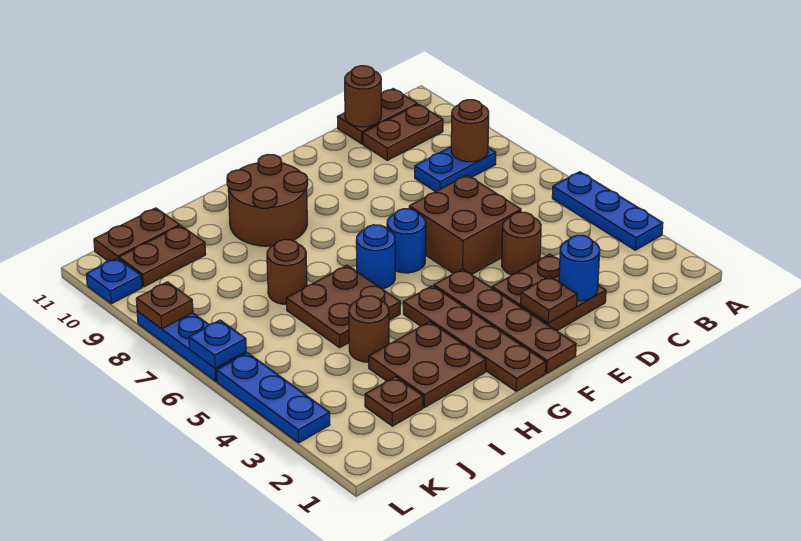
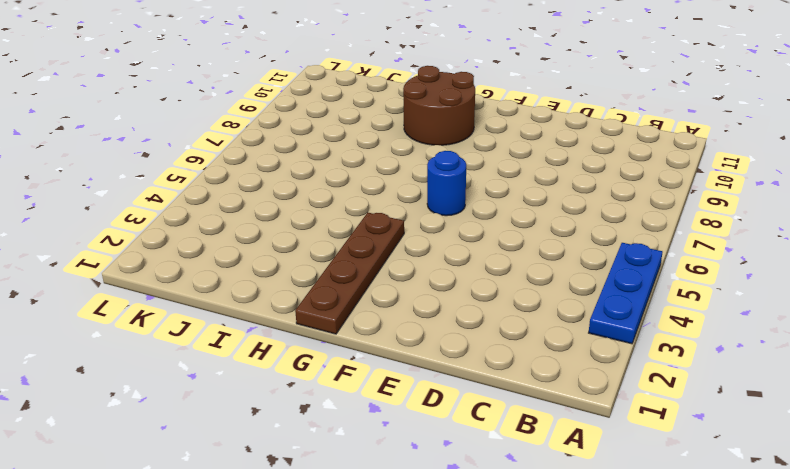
none -> blue plate B8:C8 level 1
none -> brown plate B10:C10 level 1
none -> brown plate B11:C11 level 1

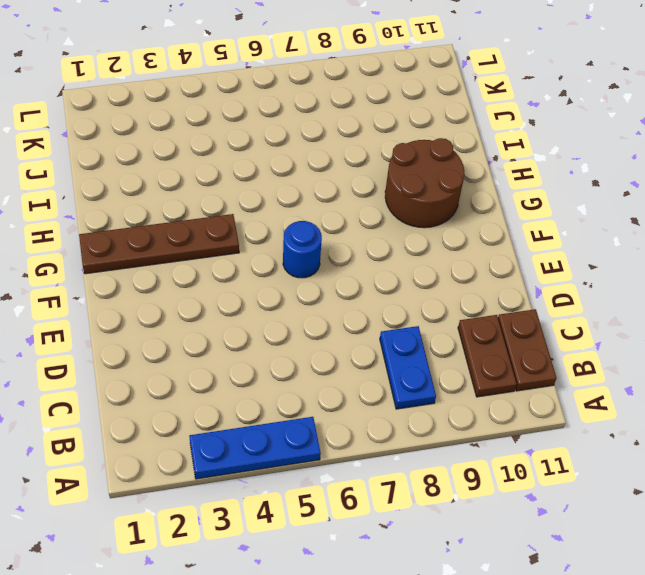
none -> brown plate D2:E3 level 1
none -> brown round brick D4 level 1
none -> brown brick D5:E6 level 1

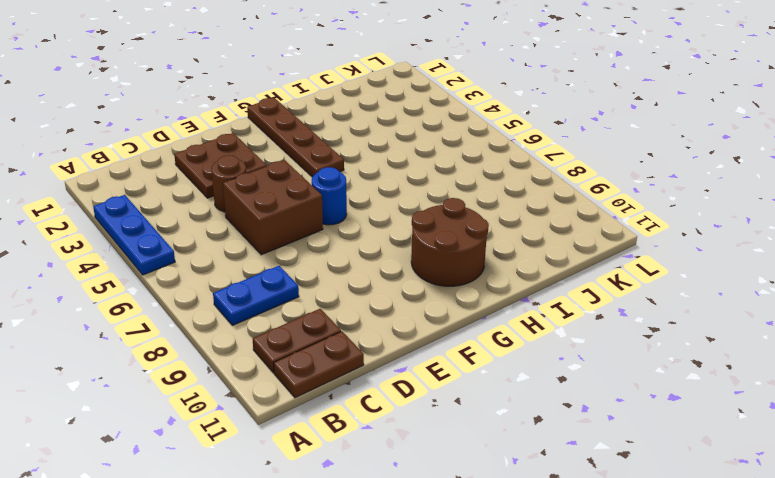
none -> brown plate F1:F4 level 1
none -> blue round brick G6 level 1
none -> brown plate H2:I3 level 1

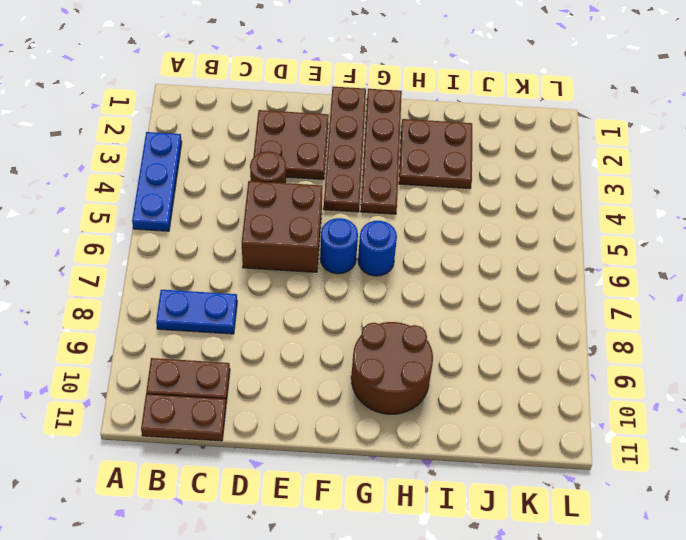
none -> brown plate H5:I6 level 1
none -> brown round brick I4 level 1
none -> brown round brick I7 level 1

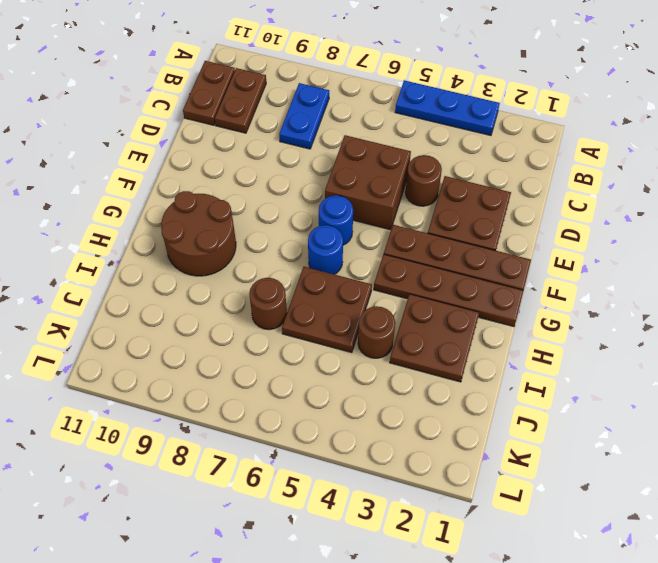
none -> brown plate J2 level 1
none -> brown plate J10:K10 level 1
none -> brown plate J11:K11 level 1

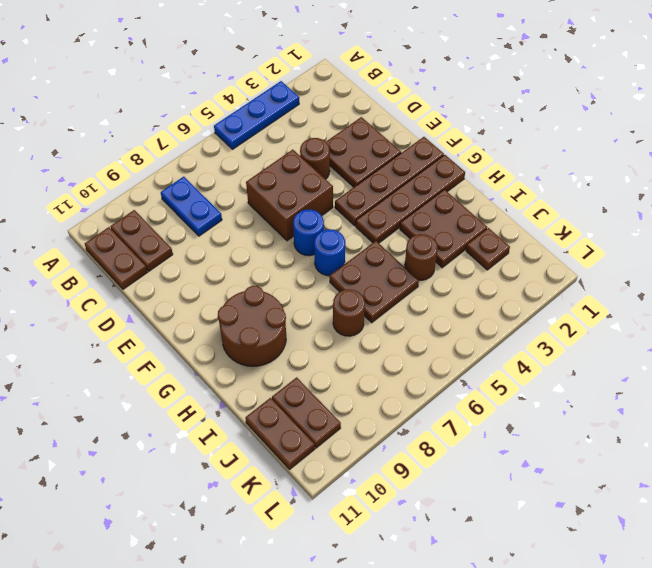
none -> blue plate L3:L5 level 1
none -> blue plate L6:L8 level 1
none -> blue plate L10 level 1

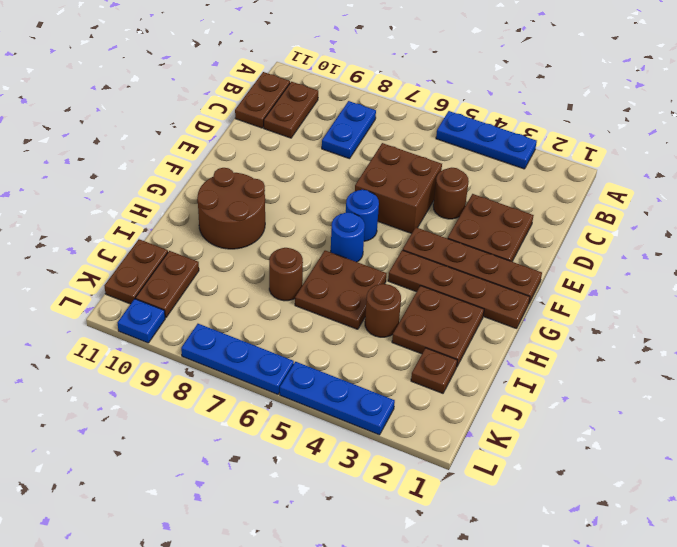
none -> brown round brick B8 level 2
none -> brown round brick C11 level 2
none -> blue round brick D2 level 2

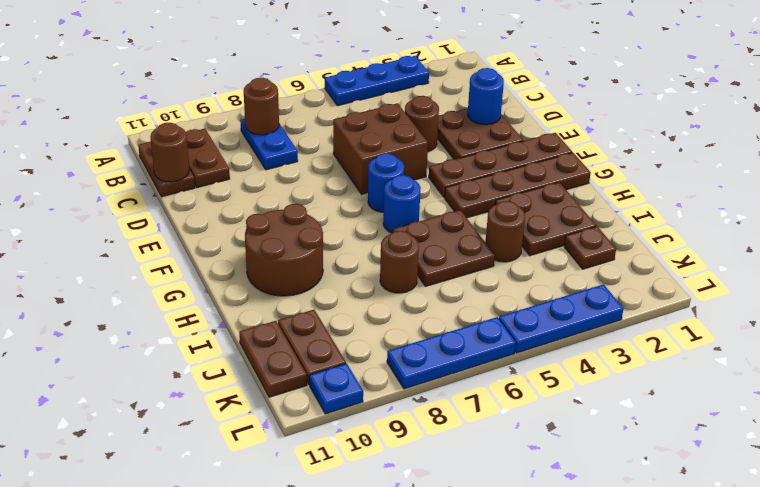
none -> brown plate E2 level 2
none -> blue plate L6 level 2
none -> brown plate L8 level 2

